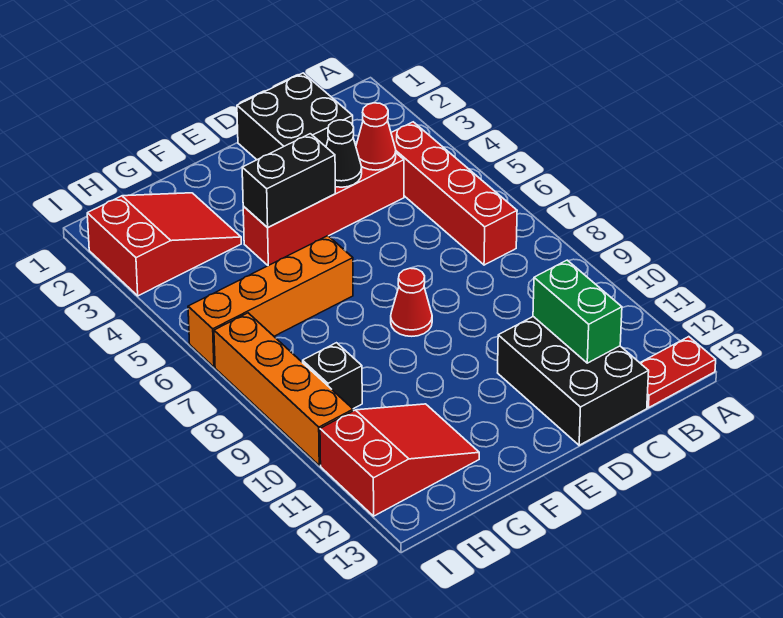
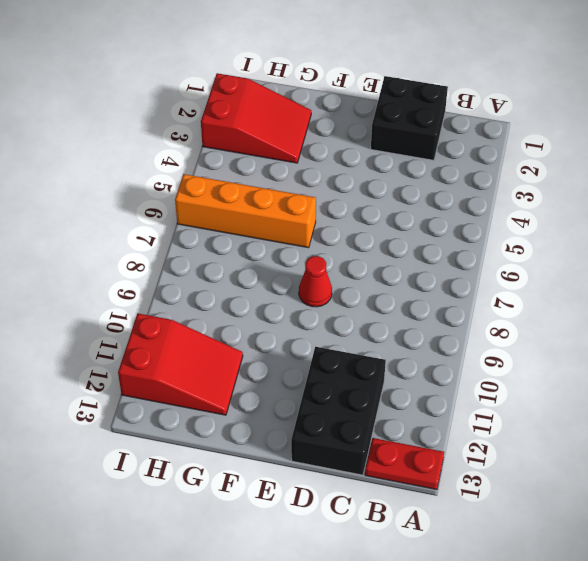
none -> red brick B4:B7 level 1
none -> red brick C4:F4 level 1
none -> black brick H9 level 1

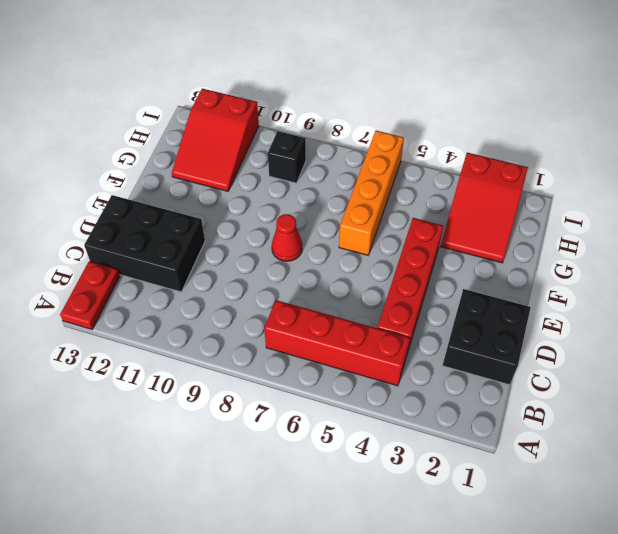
none -> orange brick I7:I10 level 1
none -> red cone C4 level 2
none -> green brick C11:C12 level 2

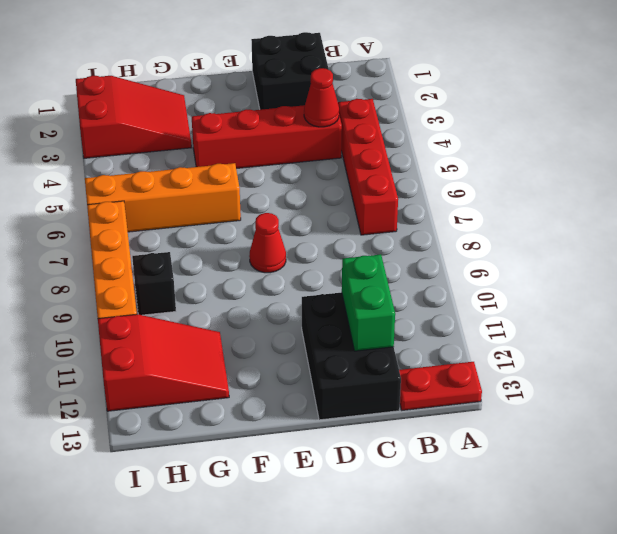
none -> black cone D4 level 2
none -> black brick E4:F4 level 2

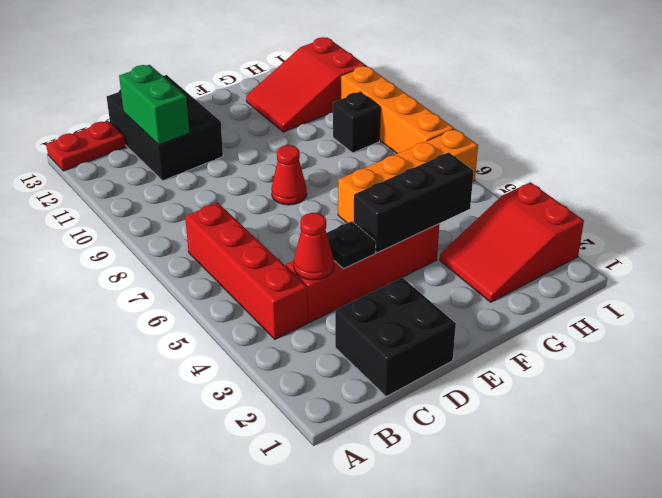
black plate D4 level 2 -> black cone D4 level 2
black brick E4:G4 level 2 -> black brick E4:F4 level 2

